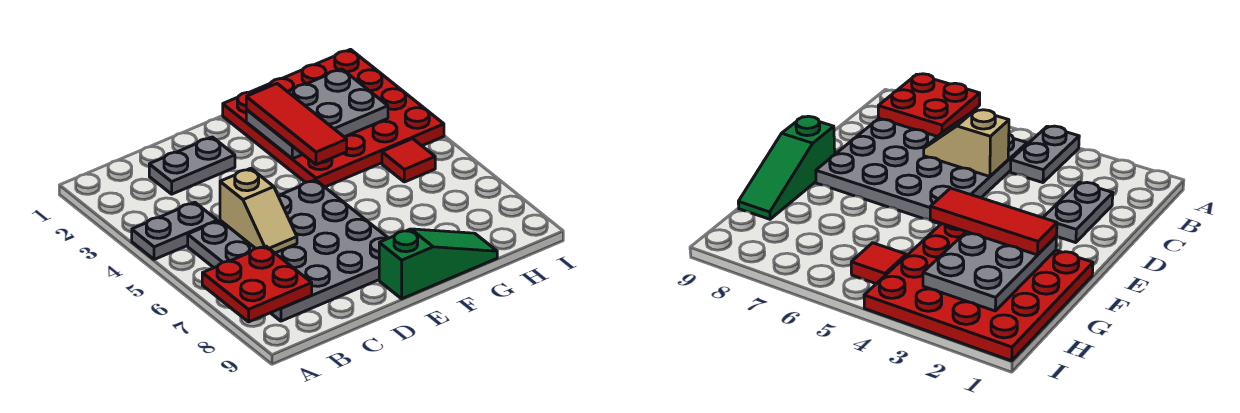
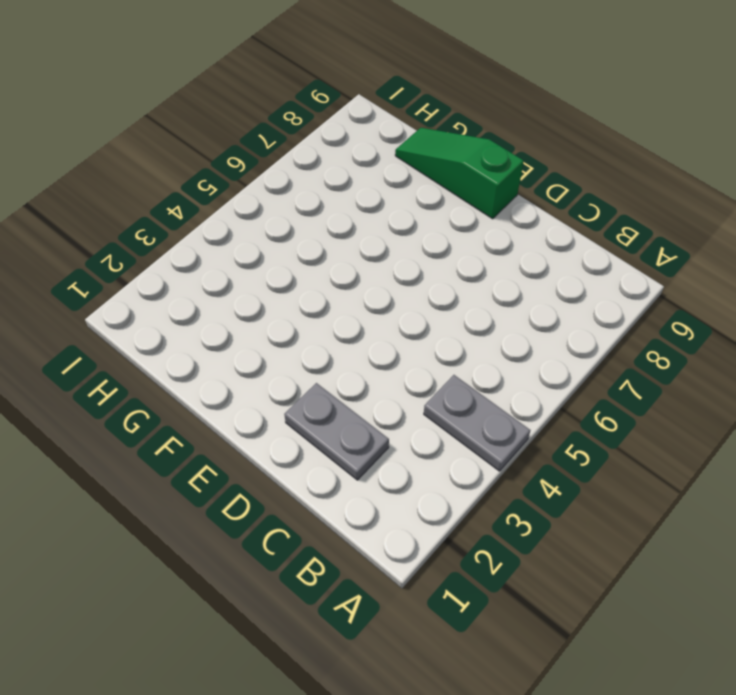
none -> grey plate B5:E8 level 1
none -> red plate F1:I4 level 1

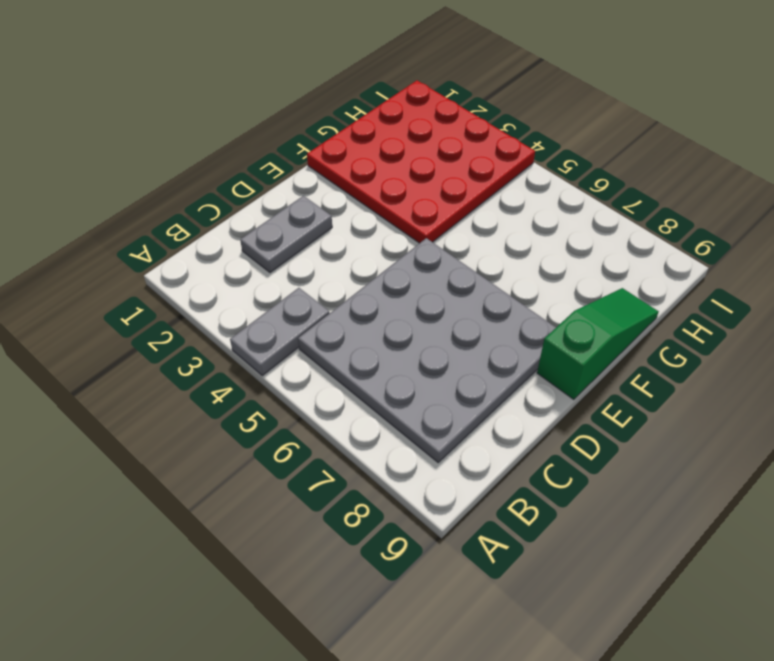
none -> red tile H5 level 1
none -> red plate A7:B8 level 2

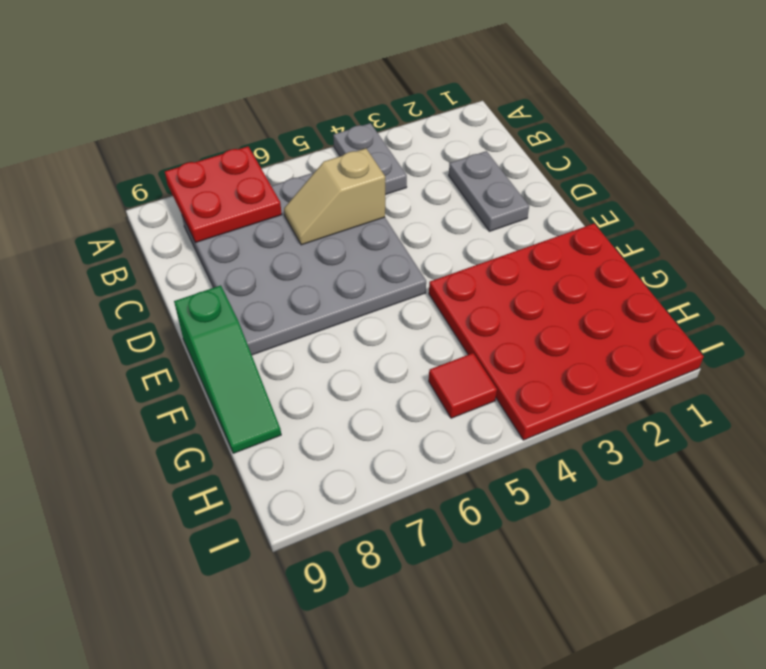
none -> grey plate F2:H3 level 2
none -> red tile F2:F4 level 3

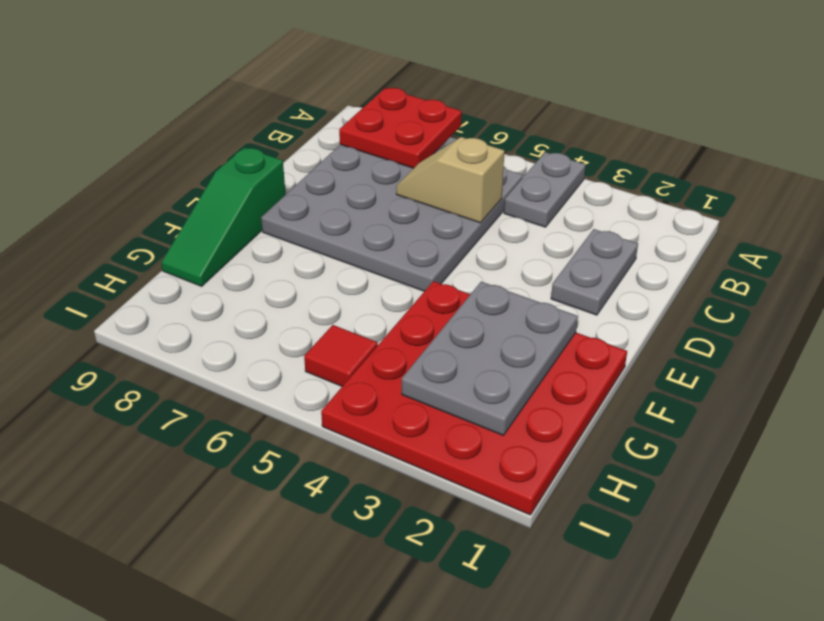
none -> red tile F2:F4 level 3

